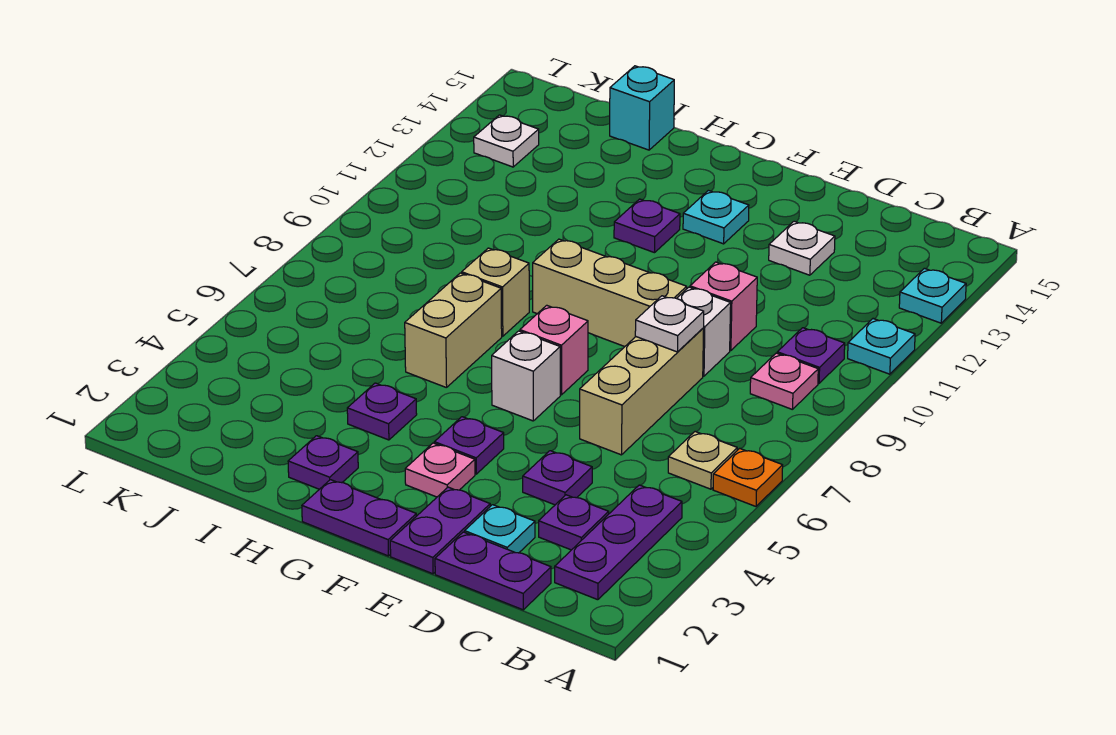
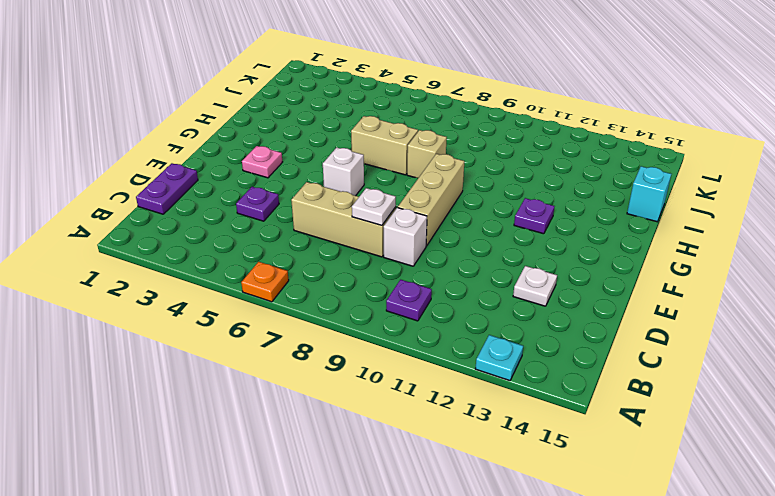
none -> cyan plate A11 level 1
none -> purple plate B2:B4 level 1
none -> tan plate B6 level 1
none -> pink plate B9 level 1

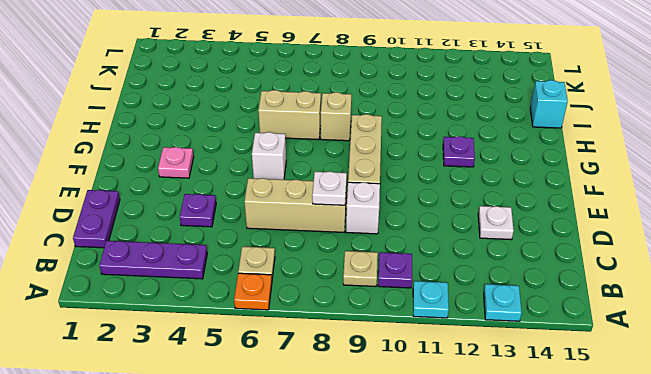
tan plate B9 level 1 -> pink plate B9 level 1
none -> purple plate C3 level 1
none -> cyan plate D2 level 1
none -> pink brick D10 level 1
none -> purple plate E1:E2 level 1

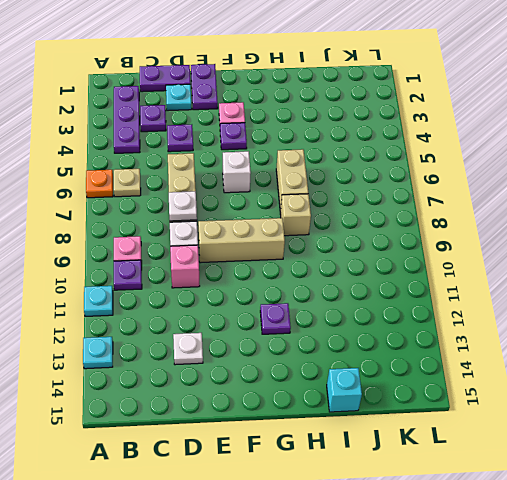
none -> purple plate F1:G1 level 1
none -> pink brick F7 level 1
none -> cyan plate F13 level 1
none -> purple plate H2 level 1

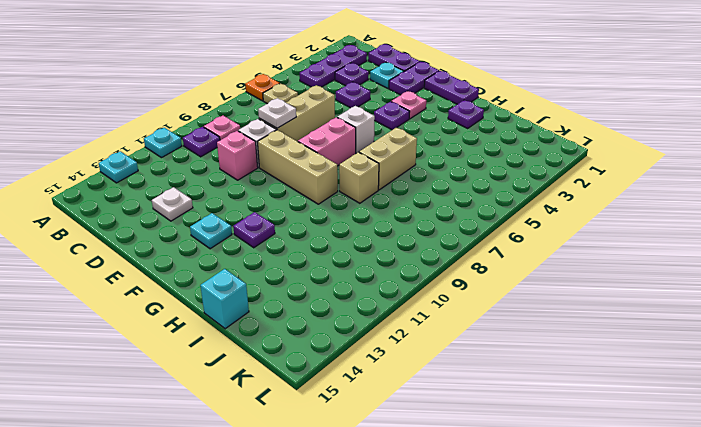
pink brick F7:F8 level 1 -> pink brick F7 level 1
none -> purple plate H4 level 1
none -> white plate K13 level 1

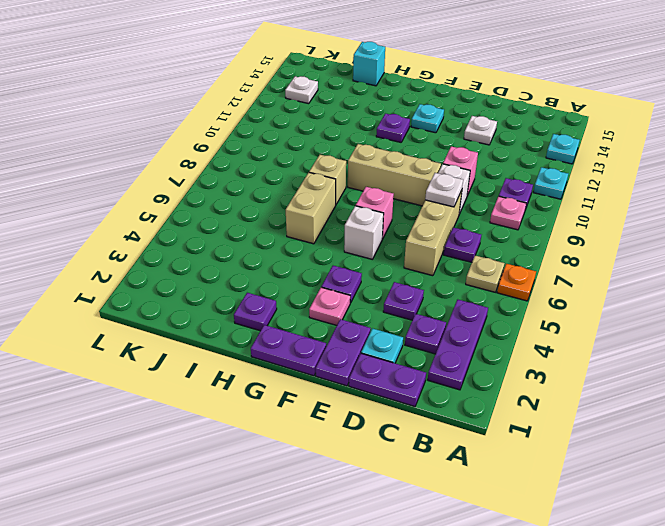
purple plate C7 level 1 -> purple plate H4 level 1

